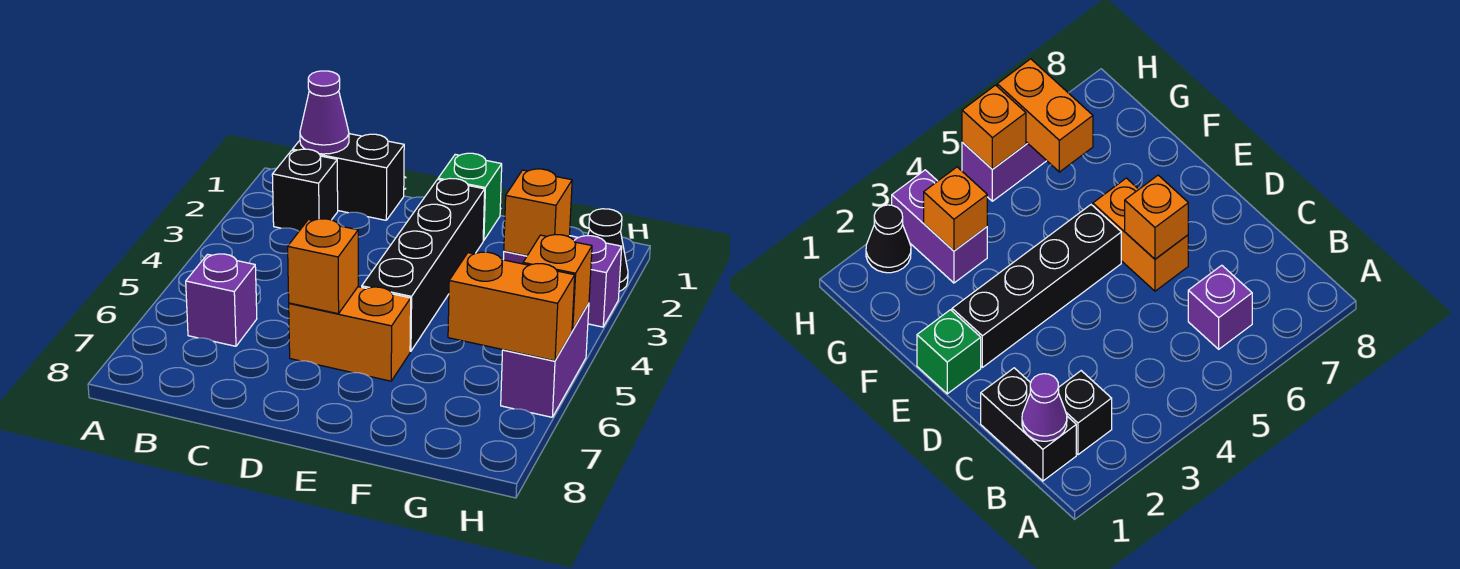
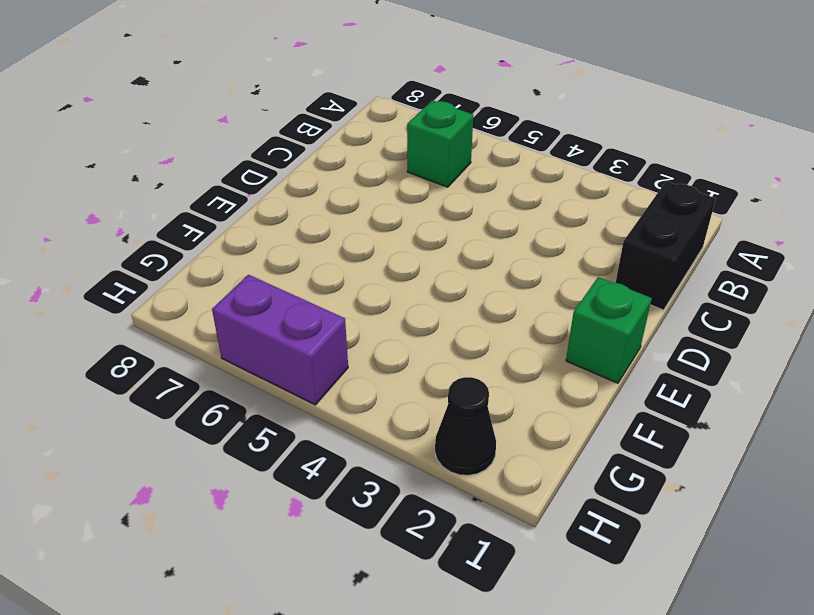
green brick B6 level 1 -> purple brick B6 level 1
none -> black brick B2 level 1
none -> orange brick D6:E6 level 1
none -> black brick E2:E5 level 1

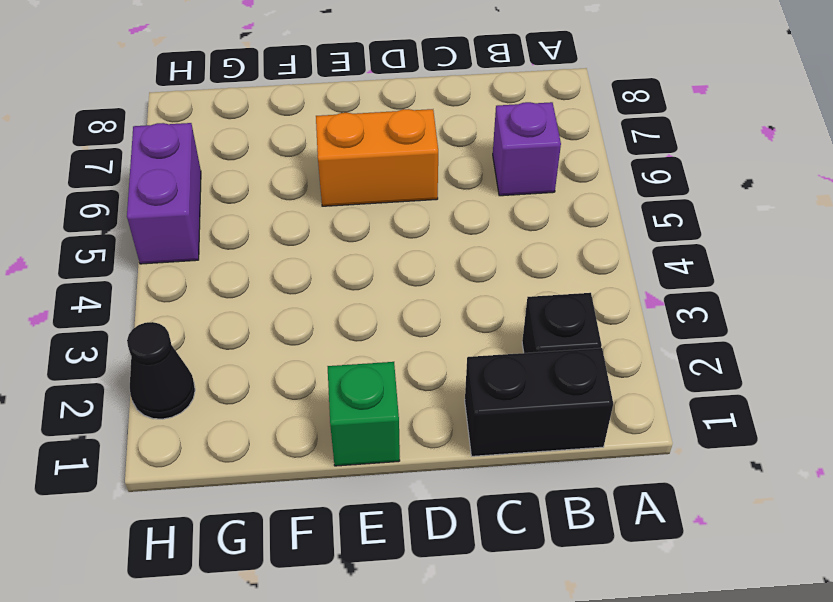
none -> black brick E2:E5 level 1
none -> purple brick G3:H3 level 1
none -> purple cone B1 level 2

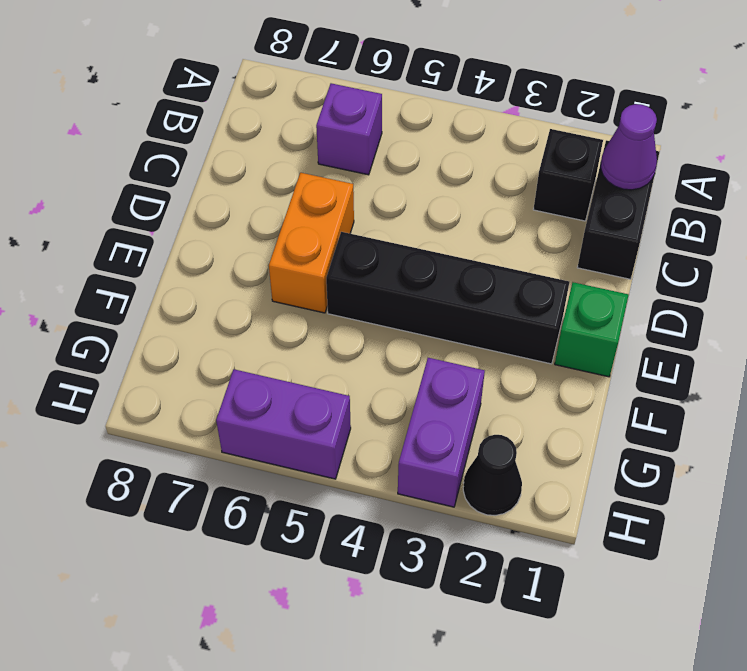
none -> orange brick D6 level 2
none -> orange brick G3 level 2
none -> orange brick G6:H6 level 2

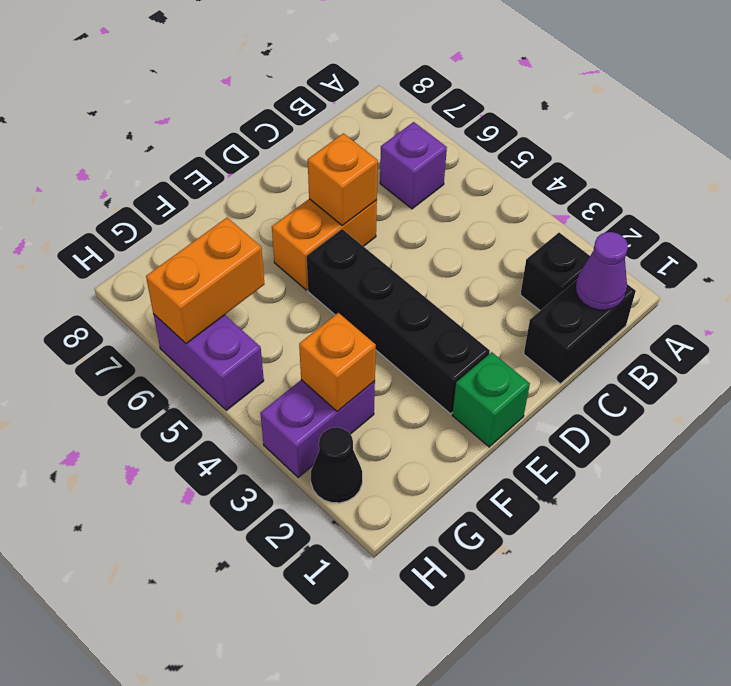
none -> orange brick H5 level 2

